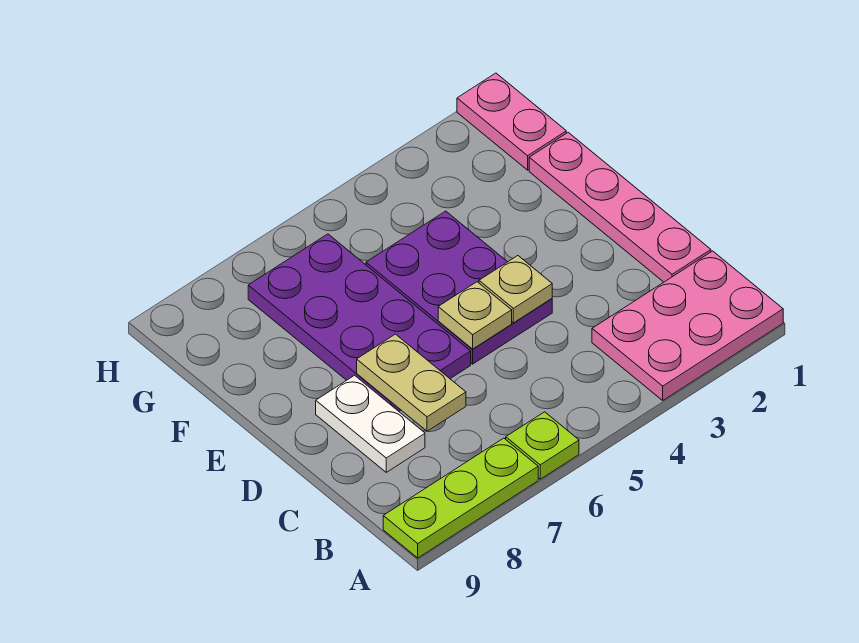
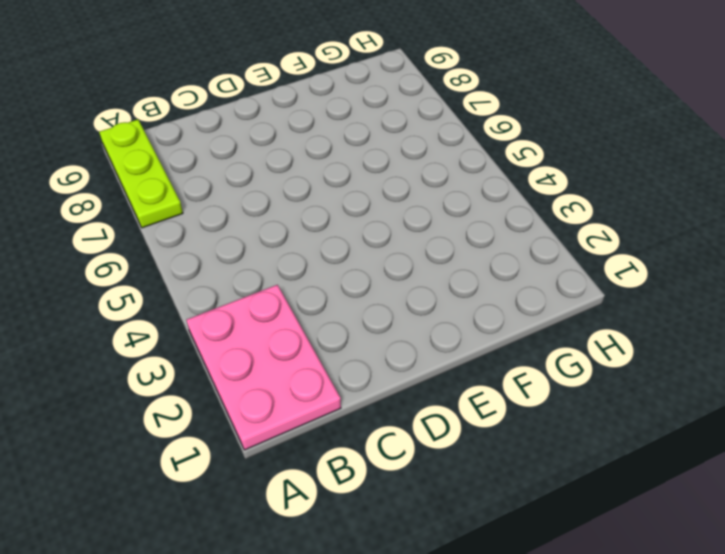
none -> lime plate A6 level 1
none -> pink plate C1:F1 level 1

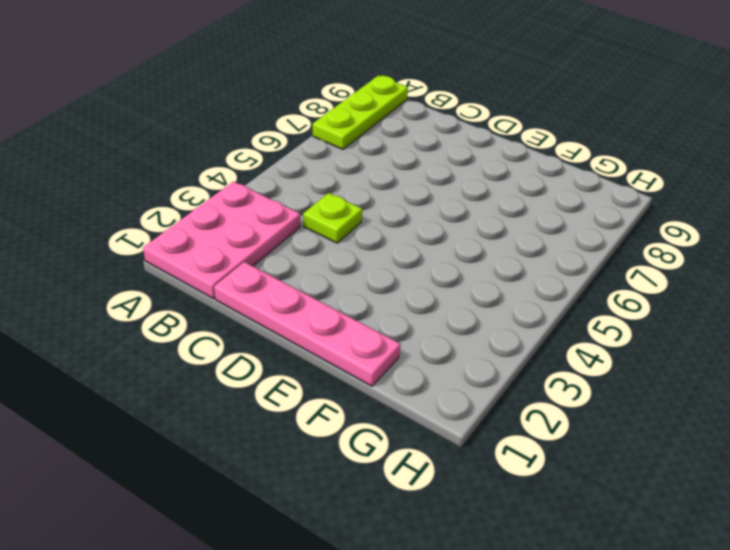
lime plate C4 level 1 -> lime plate A6 level 1
none -> white plate C8:D8 level 1
none -> purple plate D4:F5 level 1

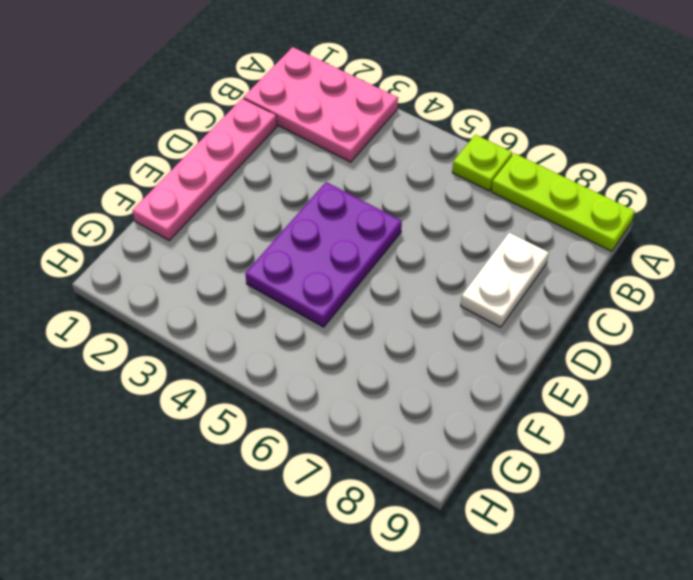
none -> purple plate D6:G7 level 1
none -> pink plate G1:H1 level 1

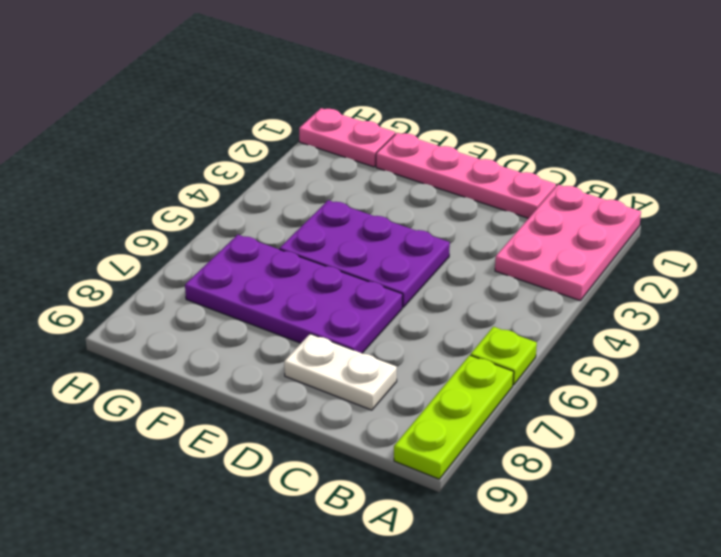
none -> tan plate C7:D7 level 2
none -> tan plate D4 level 2

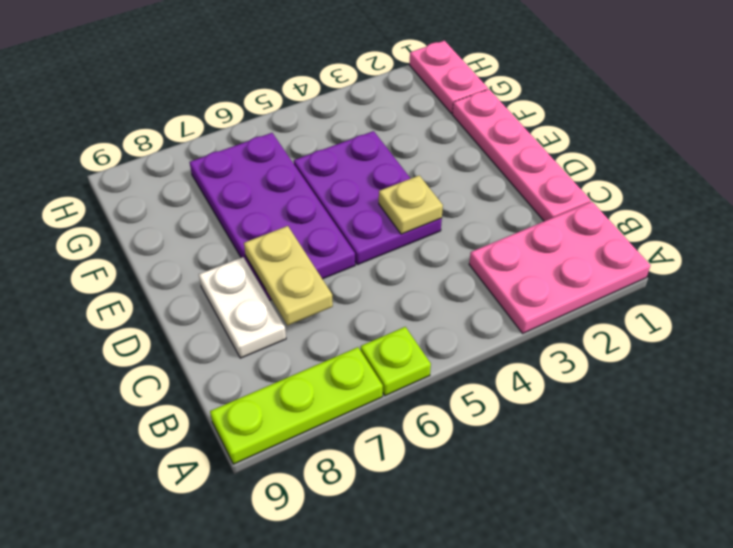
none -> tan plate D5 level 2

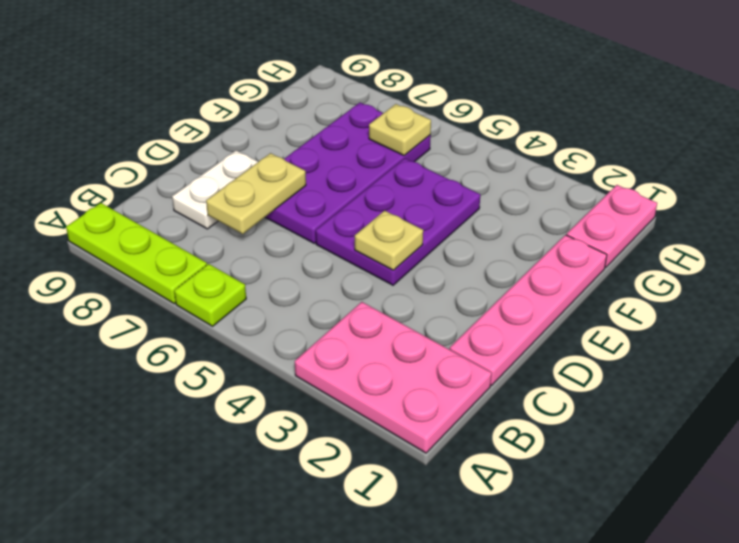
tan plate G6 level 2 -> tan plate D5 level 2

